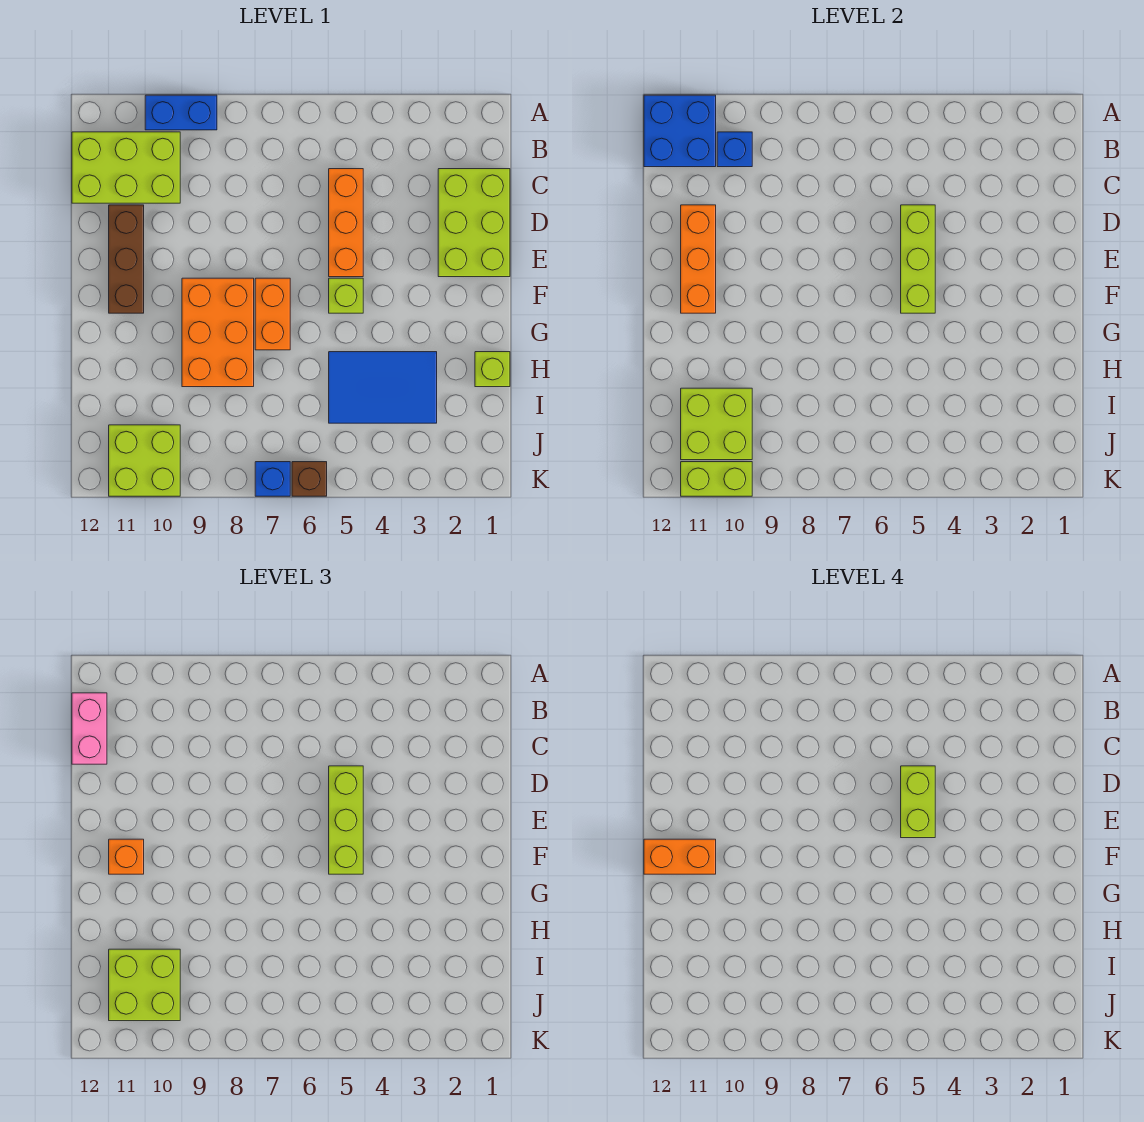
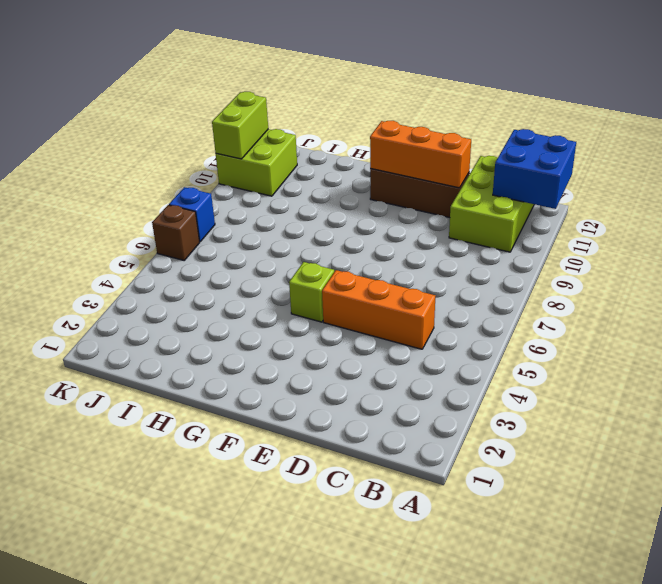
none -> blue brick A9:A10 level 1
none -> lime brick C1:E2 level 1
none -> orange brick F7:G7 level 1

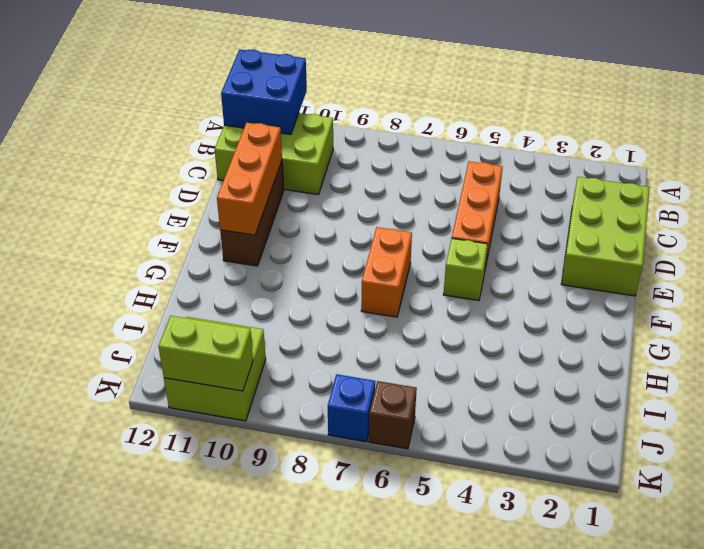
none -> blue brick A9:A10 level 1
none -> orange brick F8:H9 level 1
none -> lime brick H1 level 1

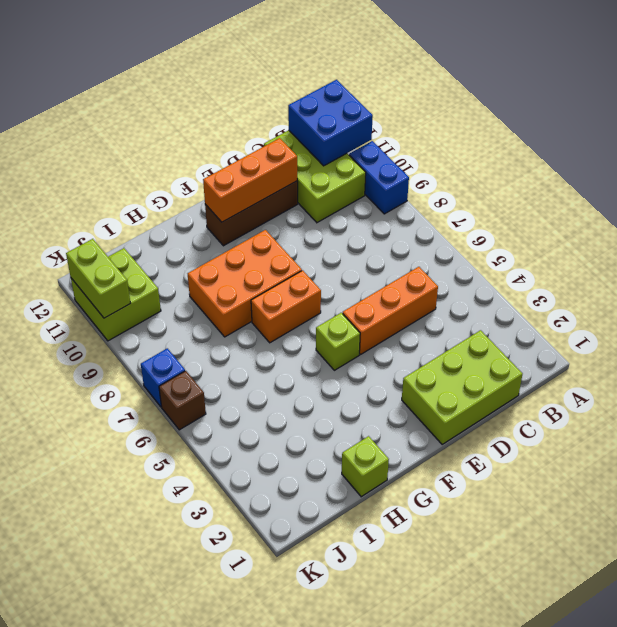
none -> blue tile H3:I5 level 1
none -> blue brick B10 level 2
none -> lime brick D5:F5 level 2

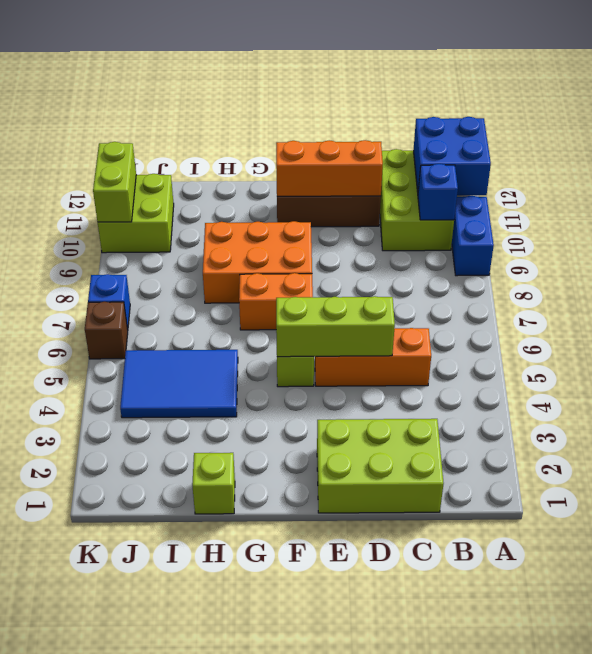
blue tile H4:J5 level 1 -> blue tile H3:I5 level 1
none -> lime brick I10:J11 level 2
none -> pink brick B12:C12 level 3
none -> lime brick D5:F5 level 3

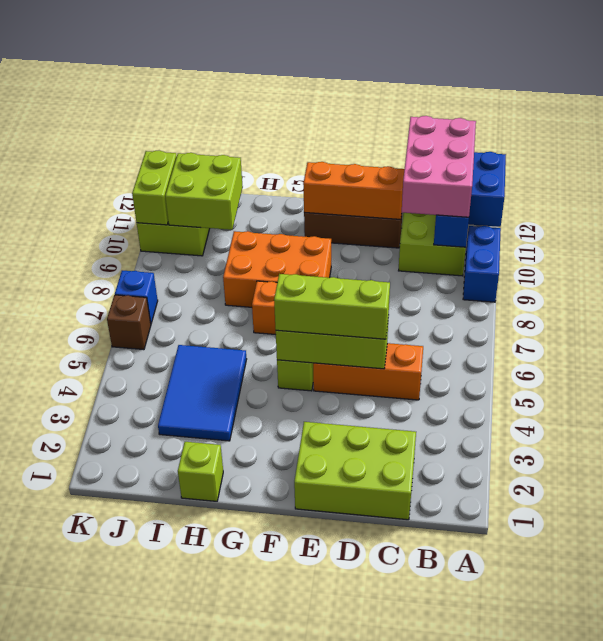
pink brick B10:C12 level 3 -> pink brick B12:C12 level 3
none -> orange brick F11 level 3
none -> lime brick I10:J11 level 3
none -> lime brick D5:E5 level 4

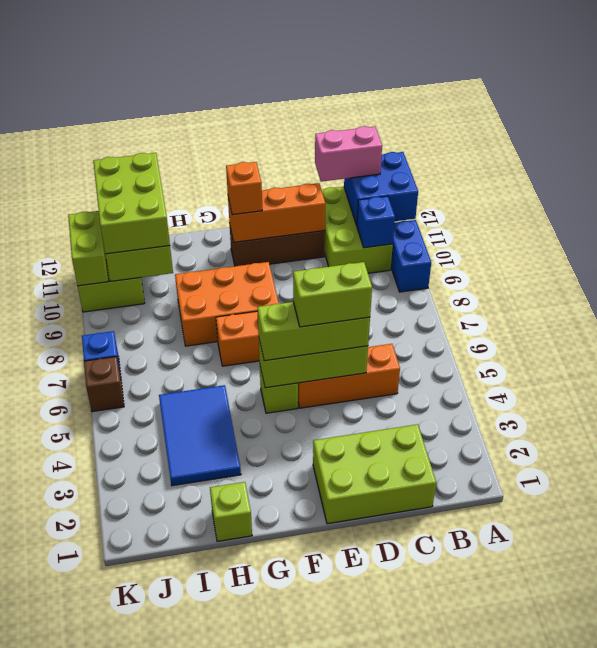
lime brick I10:J12 level 3 -> lime brick I10:J11 level 3
none -> orange brick F11:F12 level 4

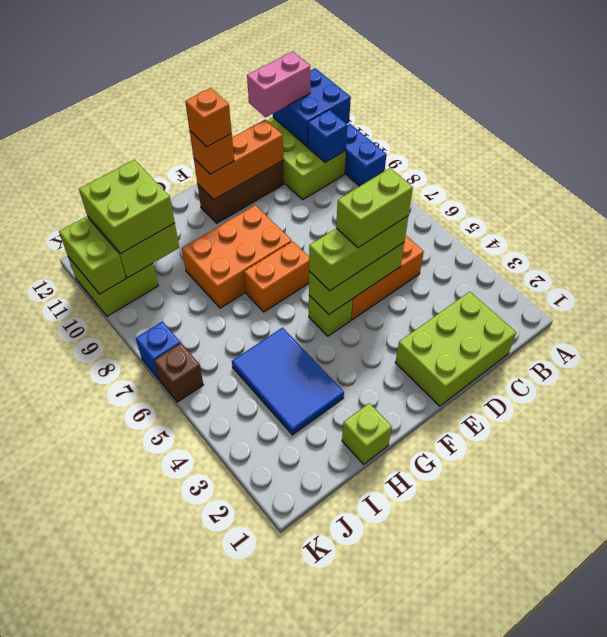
orange brick F11 level 4 -> orange brick F11:F12 level 4

